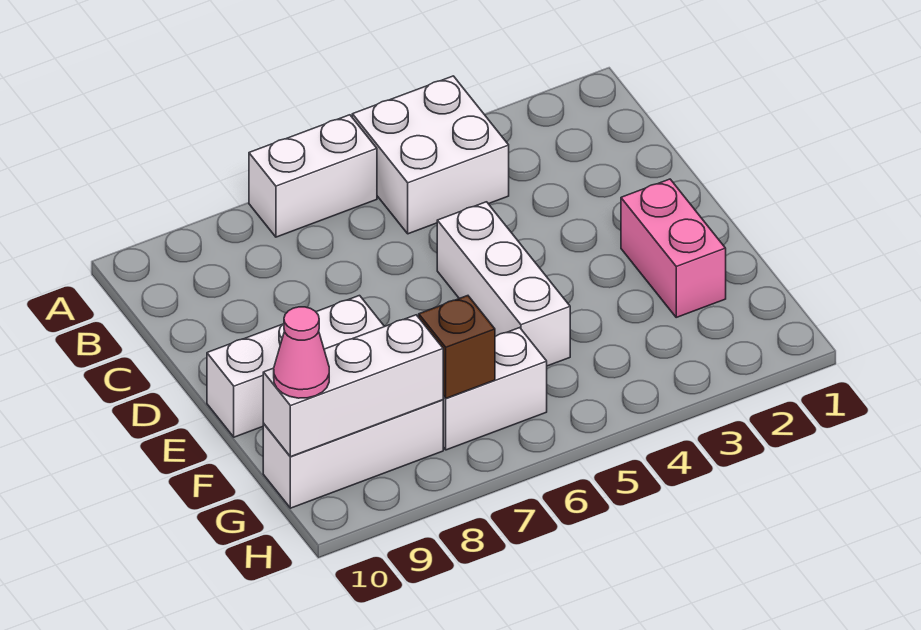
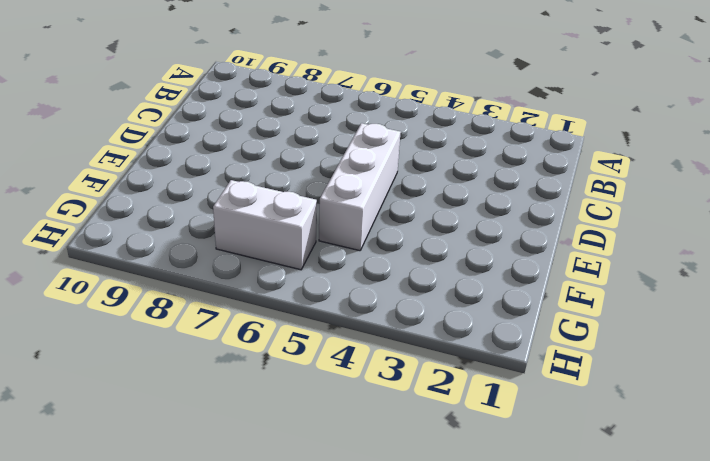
none -> white brick A4:B5 level 1
none -> white brick A6:A7 level 1

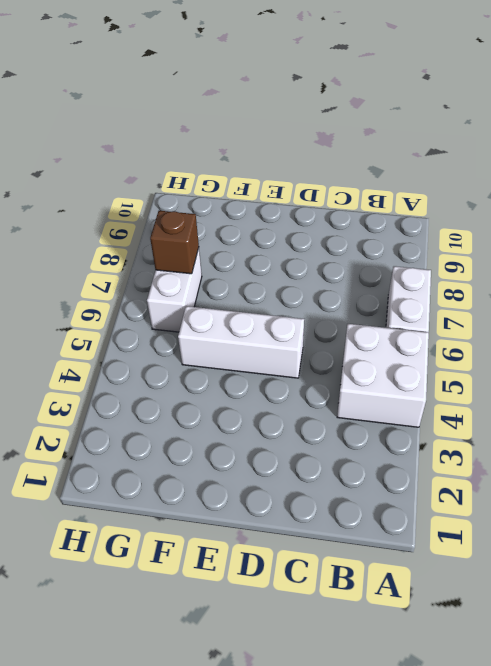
none -> pink brick E2:F2 level 1
none -> white brick E8:E10 level 1

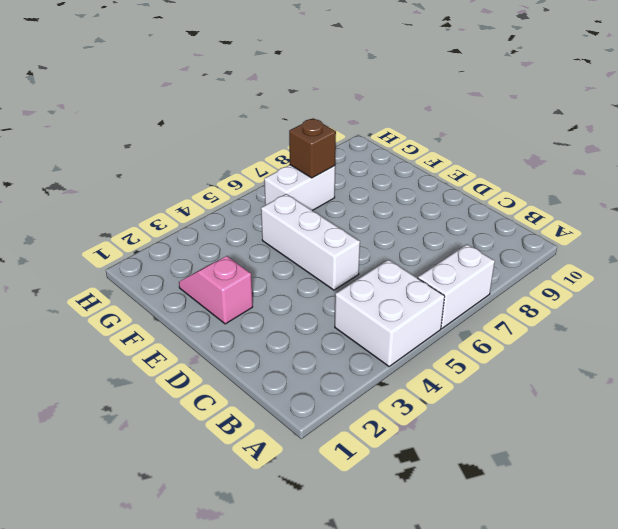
pink slope E2:F2 level 1 top E -> pink brick E2:F2 level 1
none -> white brick E8:E10 level 1
none -> white brick G8:G10 level 1

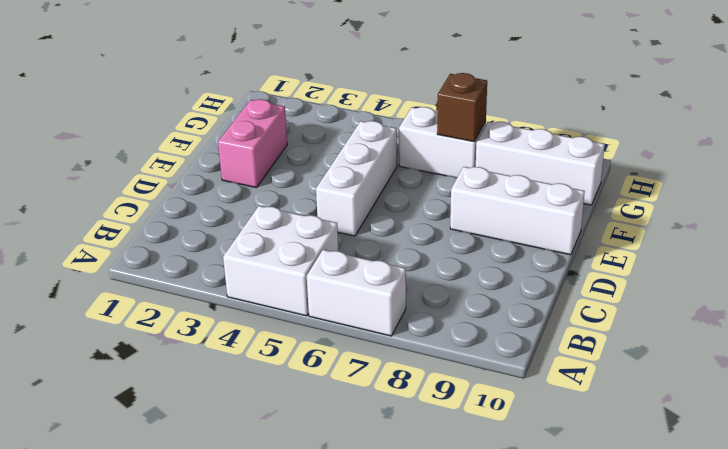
none -> white brick G8:G10 level 2
none -> pink cone G10 level 3

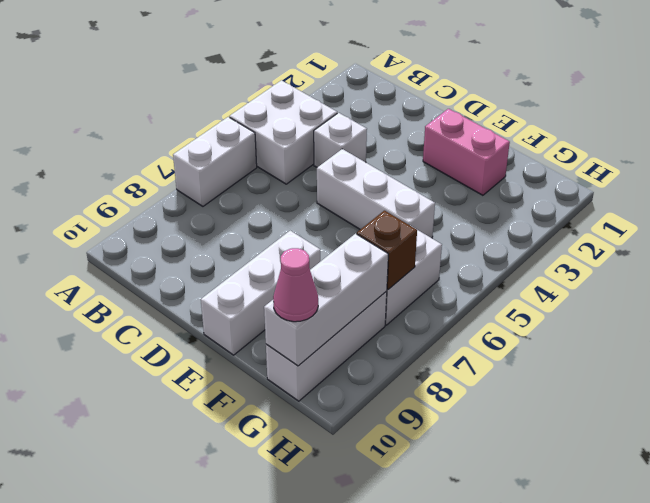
white brick C4 level 1 -> none

